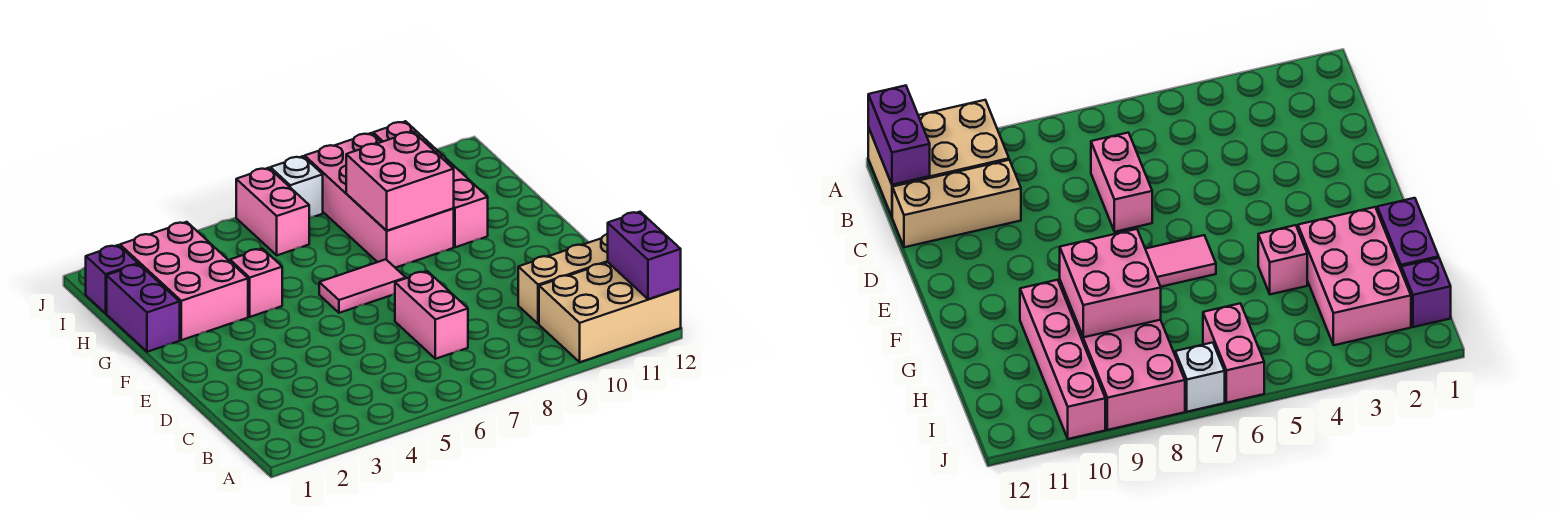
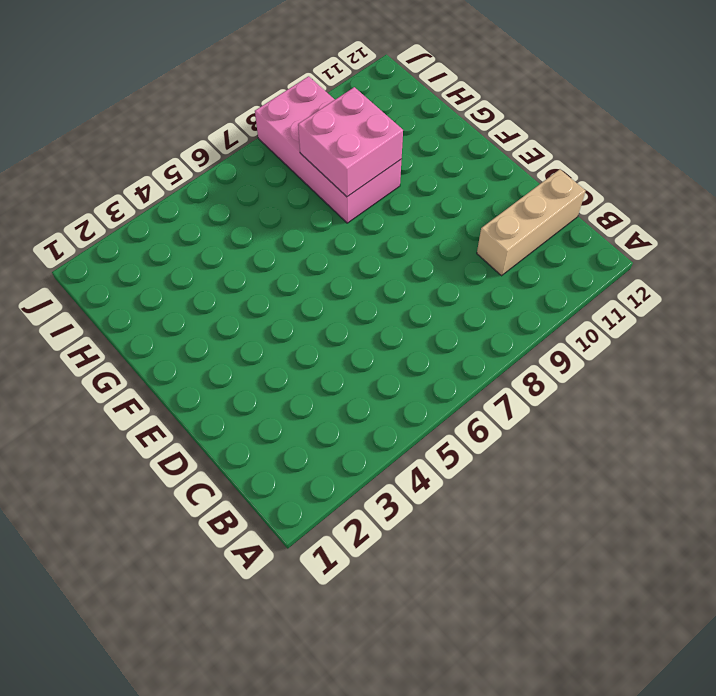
none -> tan brick A10:B12 level 1
none -> pink brick C7:D7 level 1
none -> pink tile F6:F7 level 1

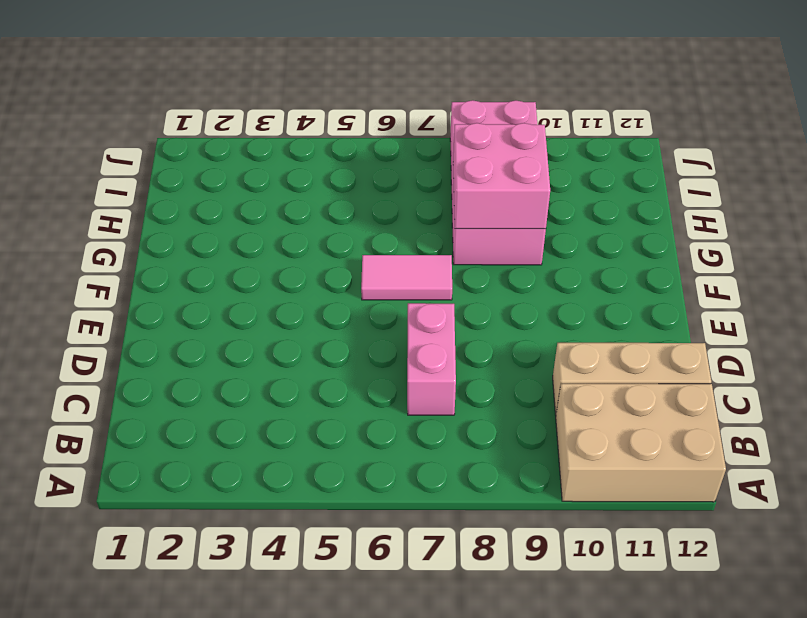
none -> purple brick G1:H1 level 1
none -> pink brick G2:I3 level 1
none -> pink brick G4 level 1

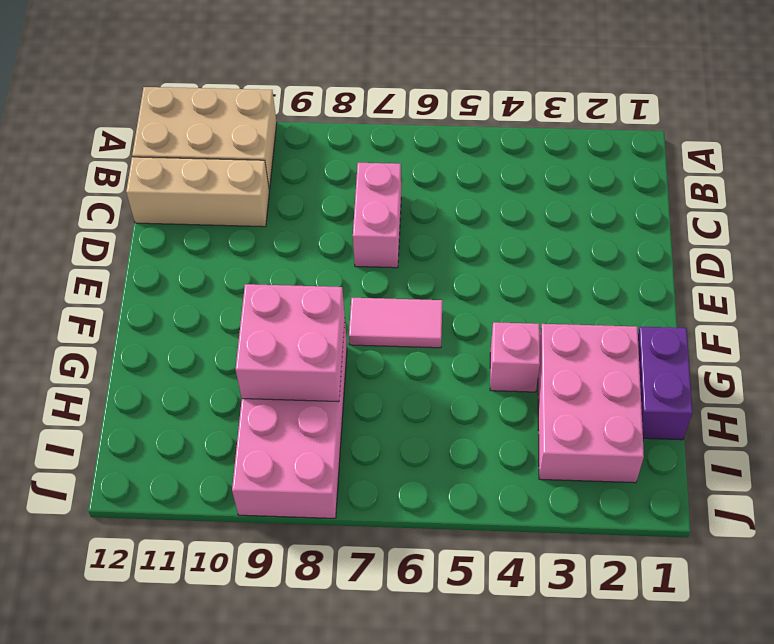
none -> pink brick G10:J10 level 1
none -> purple brick I1 level 1
none -> pink brick I6:J6 level 1

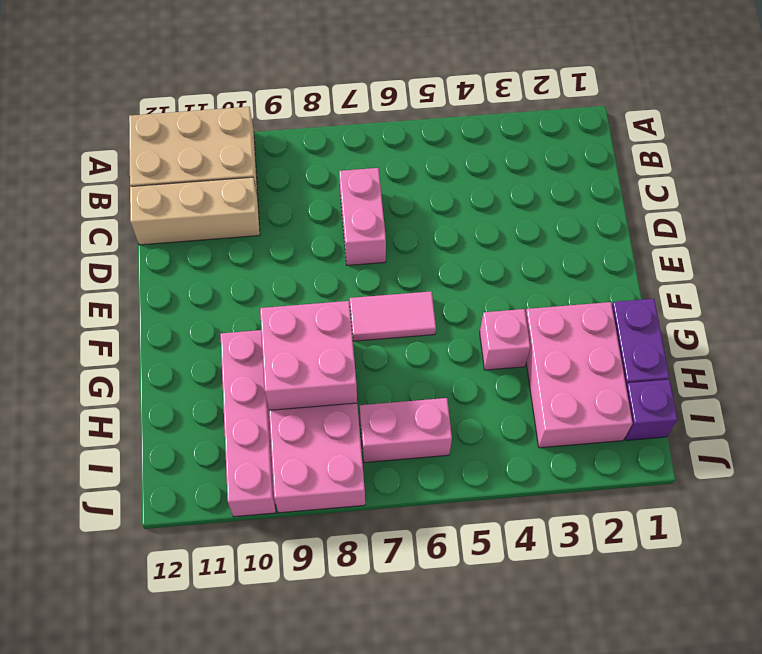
pink brick I6:I7 level 1 -> pink brick I6:J6 level 1
none -> white brick J7 level 1
none -> purple brick A12:B12 level 2

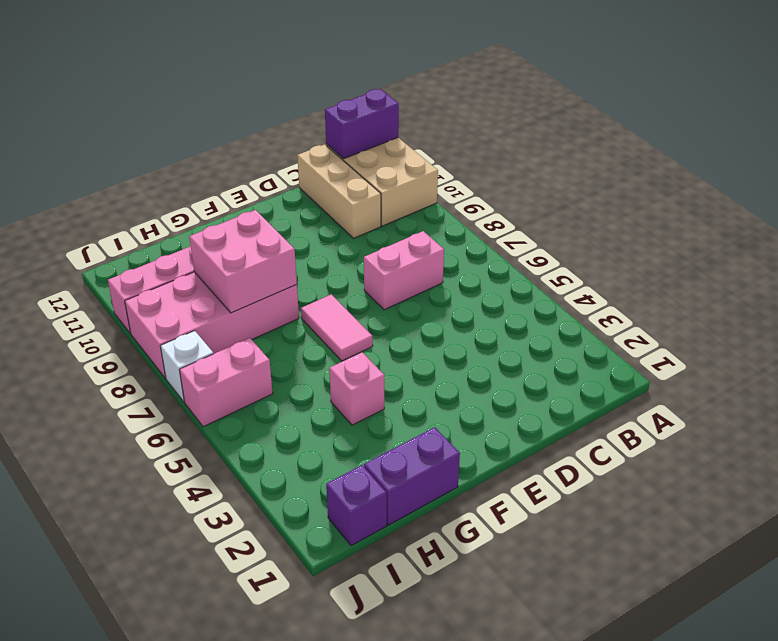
none -> pink brick G2:I3 level 1

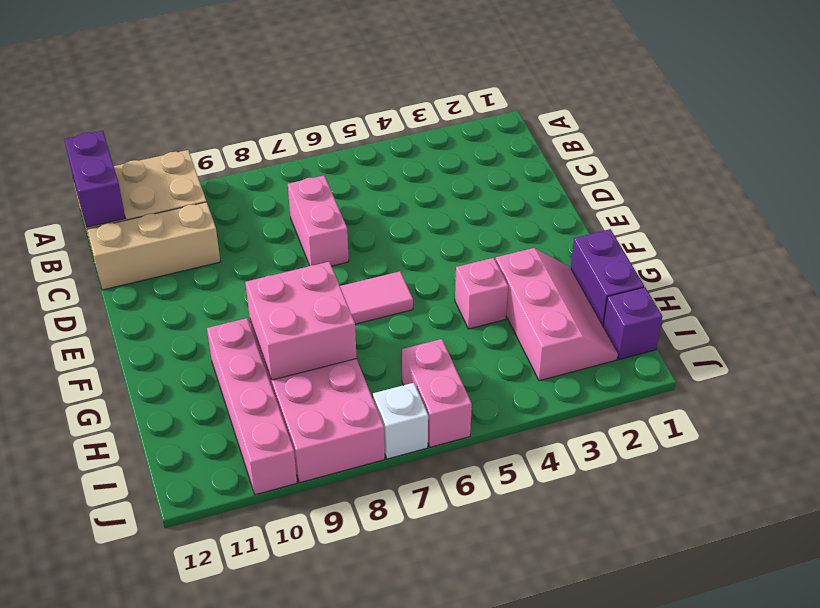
pink slope G2:I3 level 1 top 3 -> pink brick G2:I3 level 1

